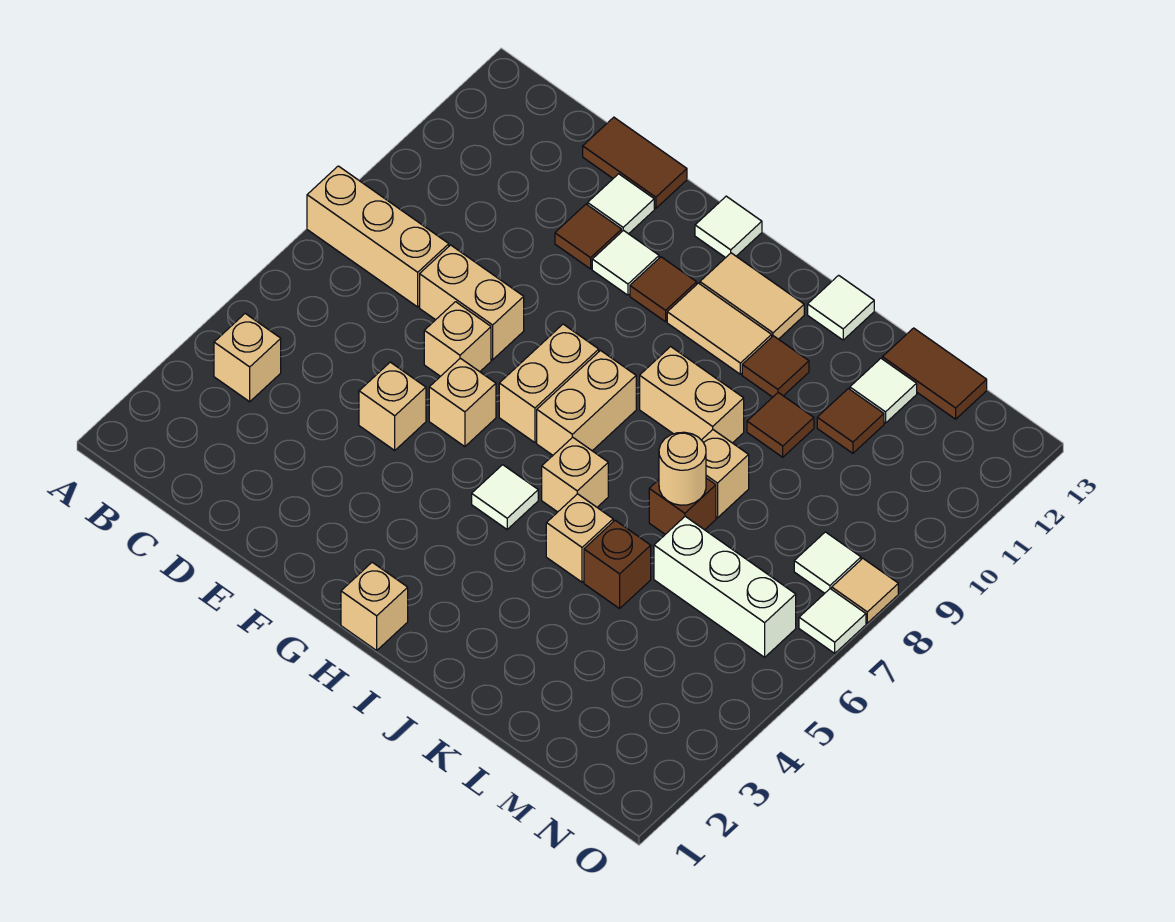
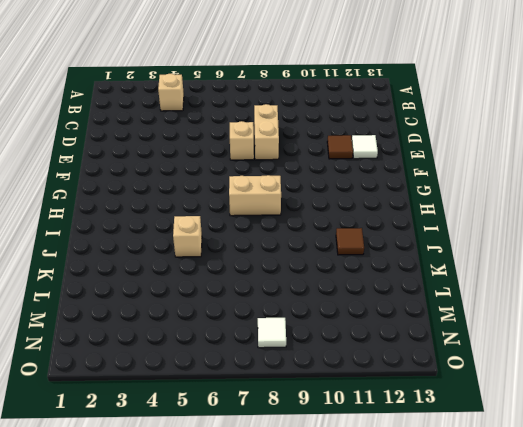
none -> tan brick A8:C8 level 1
none -> brown tile D13:E13 level 1
none -> tan brick E5 level 1
none -> tan brick F6 level 1

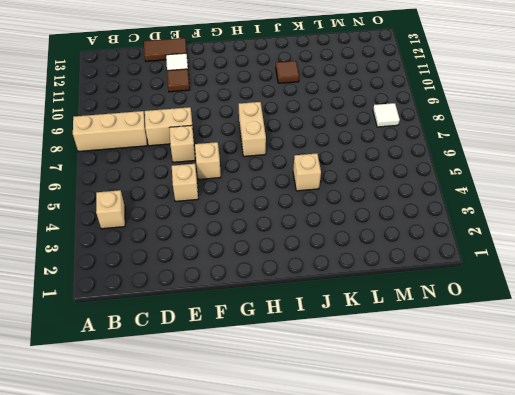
none -> white tile F11 level 1
none -> tan brick G7:G8 level 1
none -> brown tile G11 level 1
none -> white tile G13 level 1

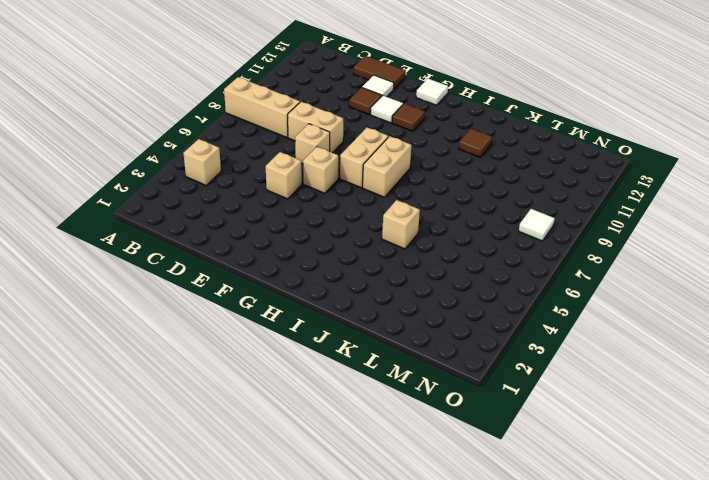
none -> tan brick H1 level 1
none -> white tile H5 level 1
none -> tan tile H11:I11 level 1
none -> tan tile H12:I12 level 1

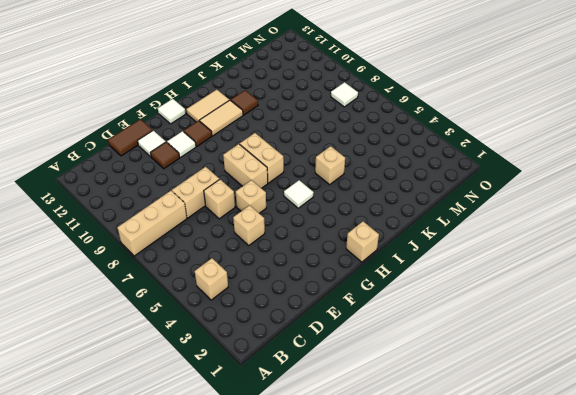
none -> tan brick I6 level 1
none -> tan brick I9:J9 level 1
none -> white tile J13 level 1
none -> brown brick K5 level 1

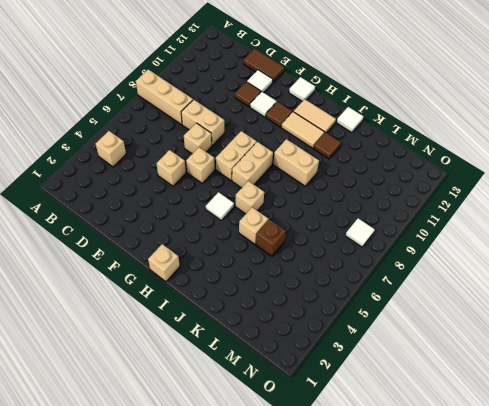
none -> brown brick K7 level 1
none -> tan brick K8 level 1
none -> brown tile K10 level 1
none -> white brick L6:N6 level 1

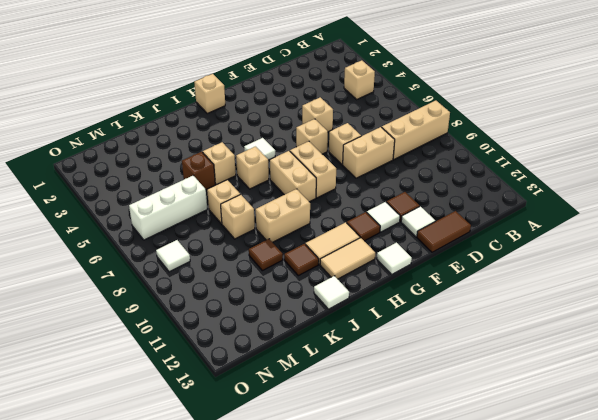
tan brick K7 level 1 -> brown brick K7 level 1
none -> brown tile L11 level 1
none -> white tile L12 level 1
none -> brown tile L13:M13 level 1
none -> white tile O7 level 1

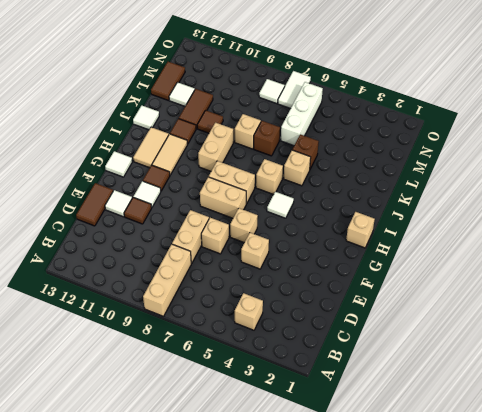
brown tile K11:L11 level 1 -> brown tile L11 level 1
white tile N7:O7 level 1 -> white tile O7 level 1
none -> tan tile O8 level 1
none -> tan round brick K7 level 2

